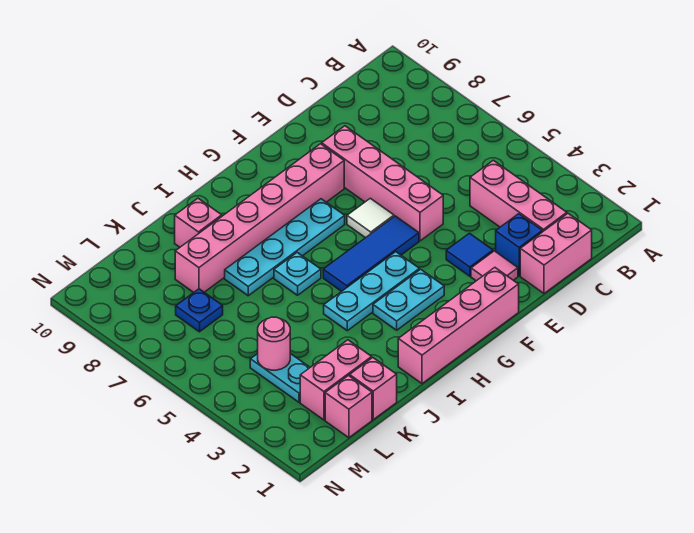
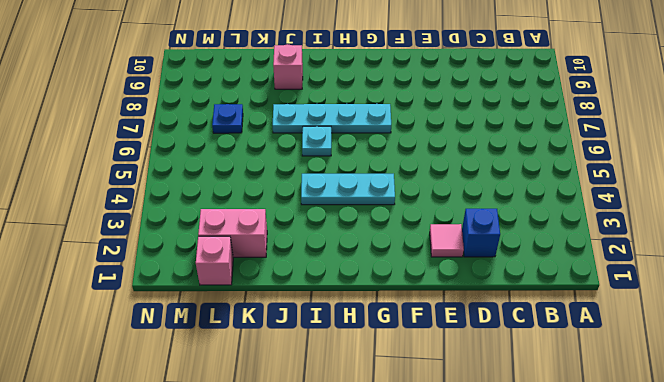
none -> pink brick C1:D1 level 1
none -> pink brick C2:C4 level 1
none -> blue tile E3 level 1

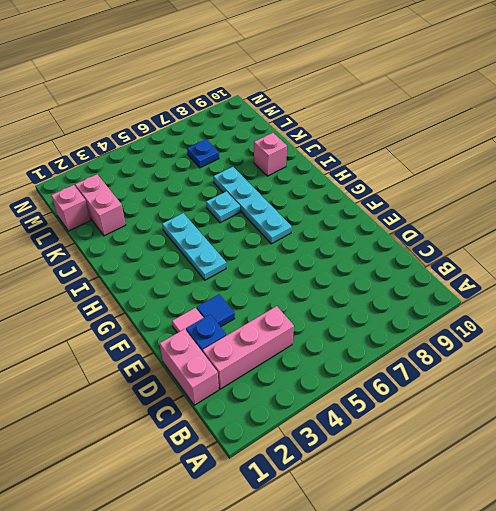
none -> pink brick E5:E8 level 1
none -> pink brick F1:I1 level 1
none -> blue tile F5:H5 level 1

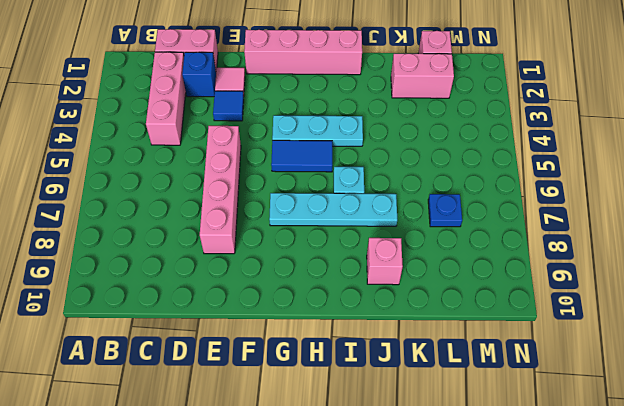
blue tile G5:H5 level 1 -> blue tile F5:H5 level 1
none -> white tile F6 level 1
none -> pink brick F8:K8 level 1
none -> cyan plate G3:H3 level 1

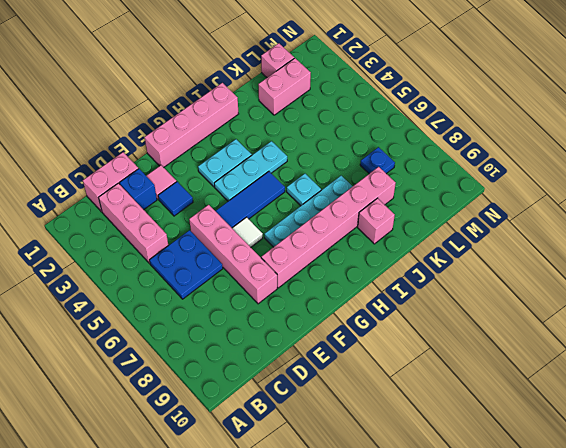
blue plate C5:D6 level 1 -> none
none -> pink brick K1 level 1
none -> cyan plate L3:L4 level 1
none -> pink round brick L4 level 2

